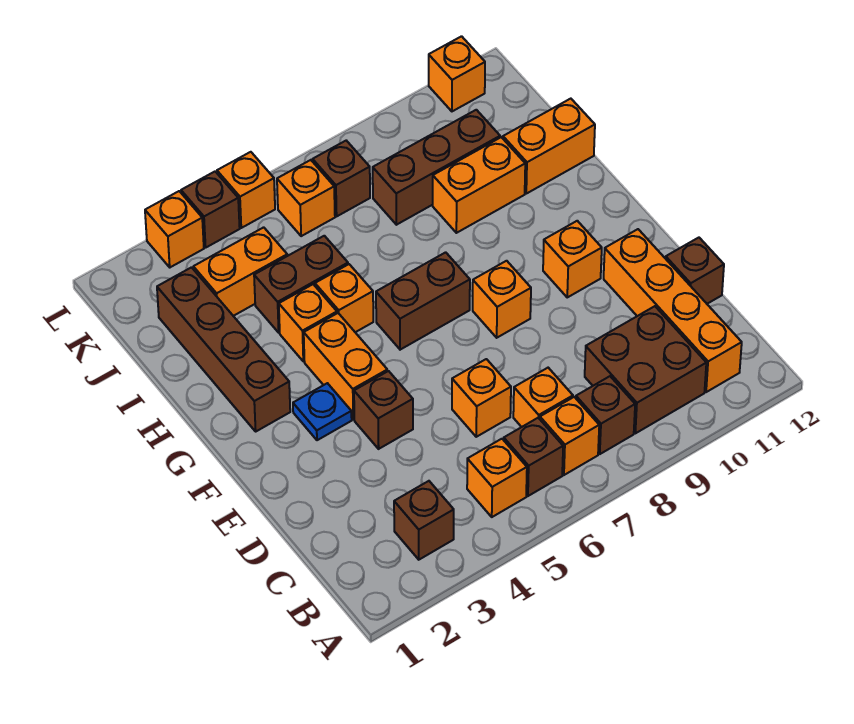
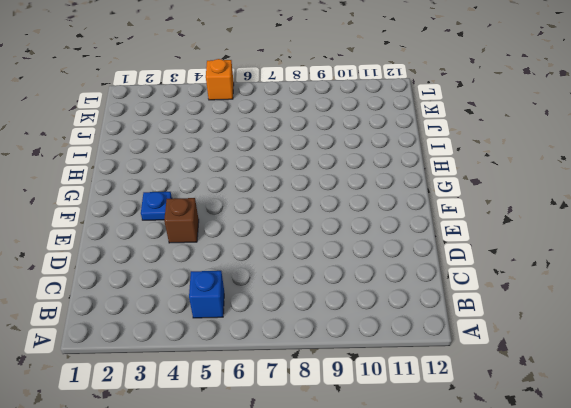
blue brick B5 level 1 -> orange brick B5 level 1
none -> brown brick B3 level 1
none -> brown brick B6 level 1
none -> orange brick B7 level 1
none -> brown brick B8 level 1

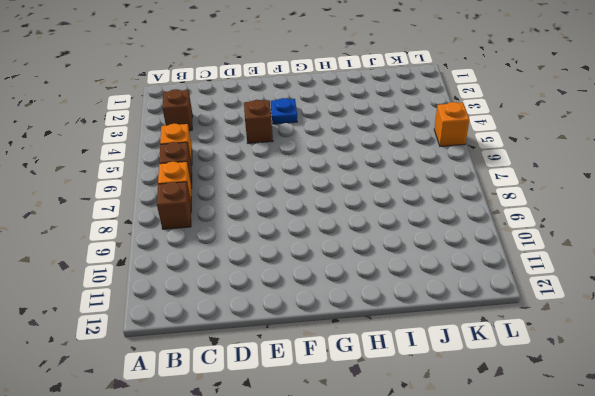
none -> brown brick B9:C10 level 1
none -> orange brick B11:E11 level 1
none -> orange brick C7 level 1
none -> orange brick D6 level 1

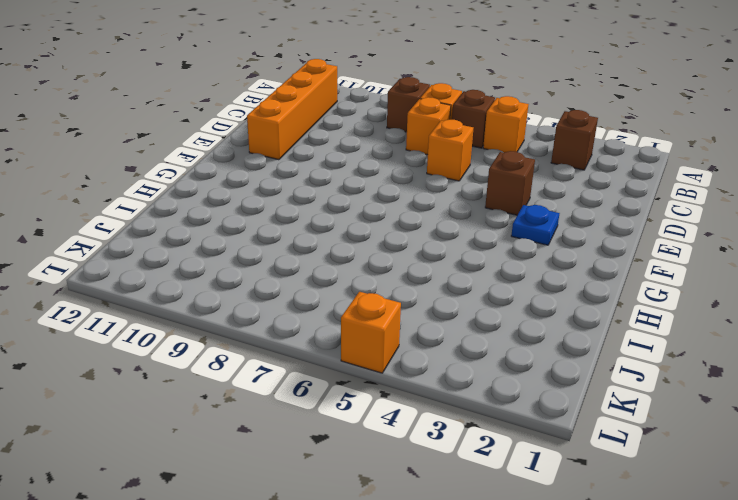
none -> brown brick B9:C10 level 1
none -> brown brick D12 level 1
none -> orange brick F4:G4 level 1
none -> orange brick F8 level 1

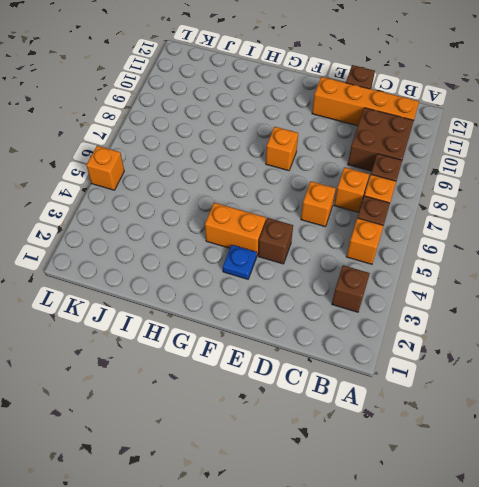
none -> orange brick F10 level 1
none -> brown brick G2:J2 level 1
none -> brown brick G6:G7 level 1
none -> orange brick H4 level 1

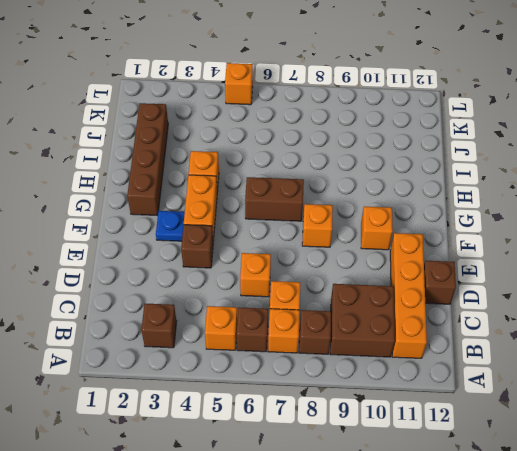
none -> orange brick H5 level 1
none -> brown brick I4:I5 level 1
none -> orange brick I9:I10 level 1
none -> orange brick I11:I12 level 1

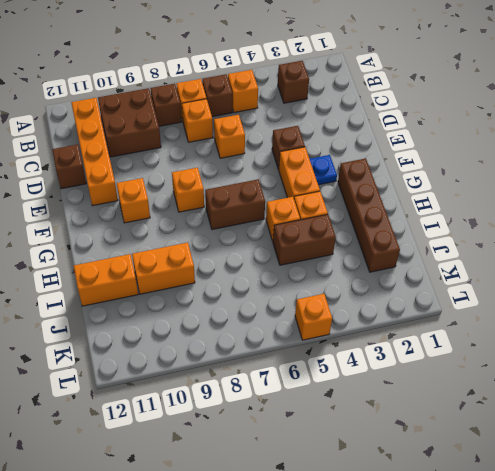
none -> orange brick J3:J4 level 1
none -> brown brick J8:J10 level 1
none -> orange brick K6 level 1
none -> brown brick K7 level 1

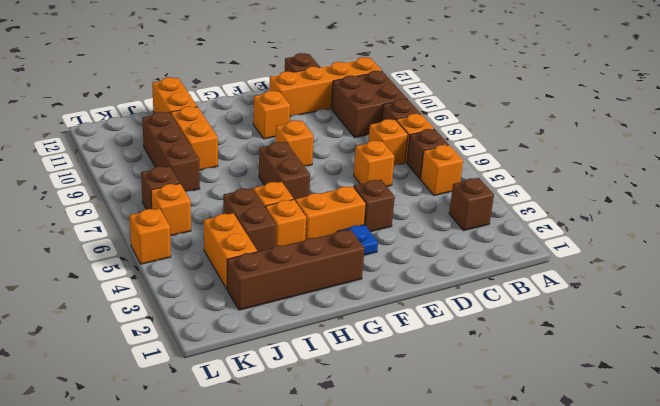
none -> orange brick L3 level 1
none -> brown brick L4 level 1
none -> orange brick L11 level 1

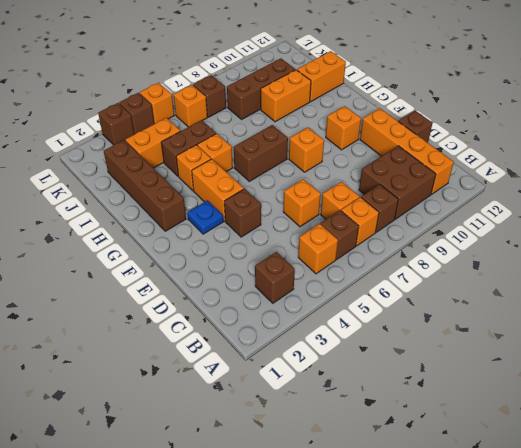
brown brick L3 level 1 -> orange brick L3 level 1
none -> orange brick L11 level 1

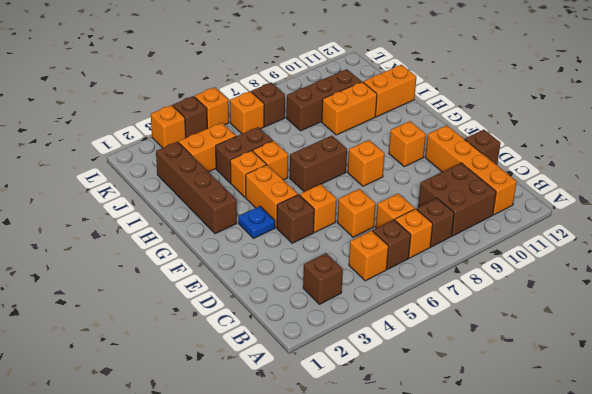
orange brick E5 level 1 -> orange brick L11 level 1

